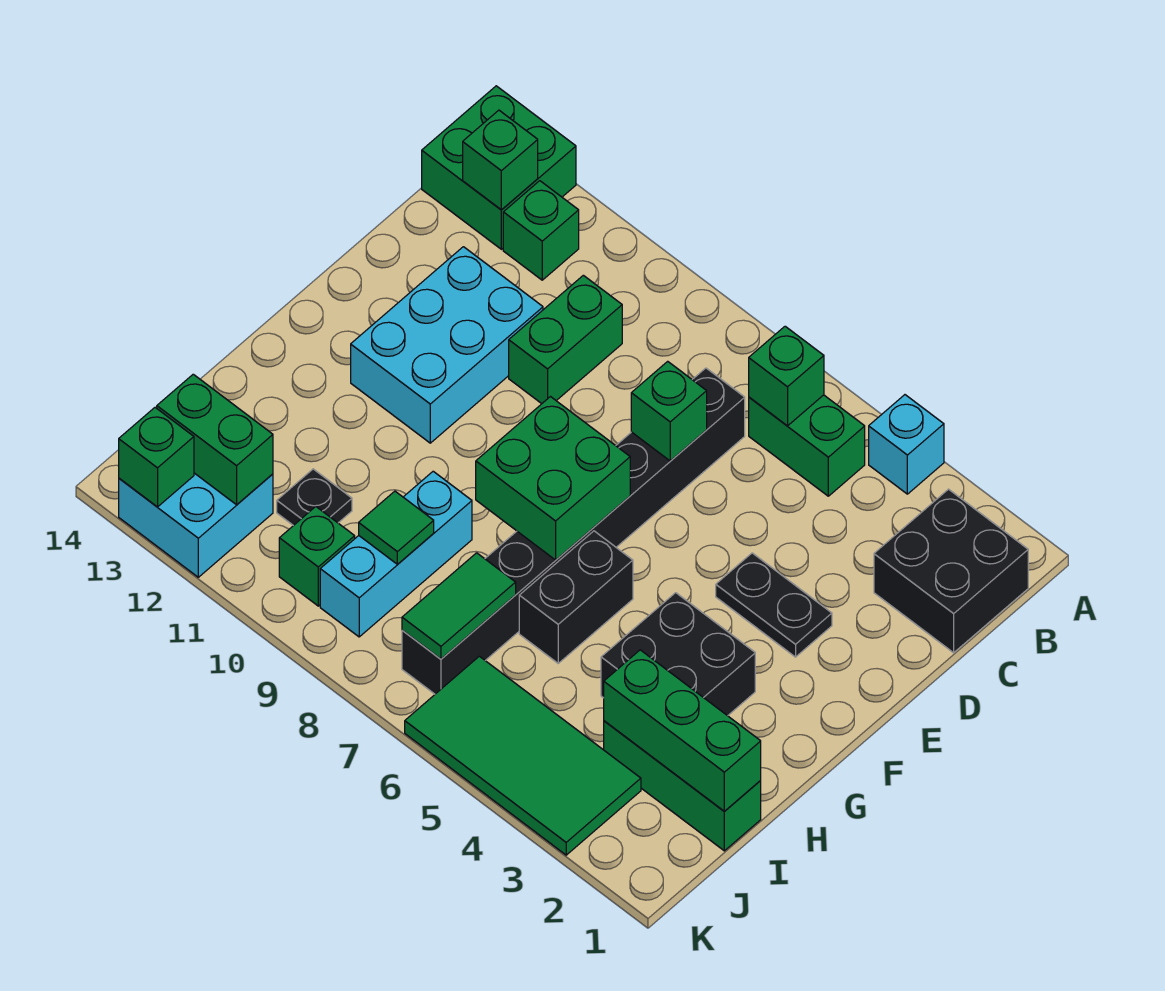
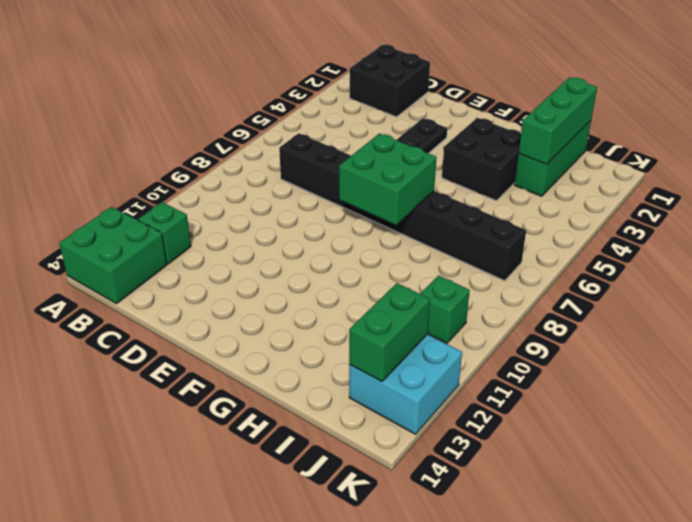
none -> cyan brick A4 level 1
none -> green brick B5:B6 level 1
none -> green brick C10:D10 level 1

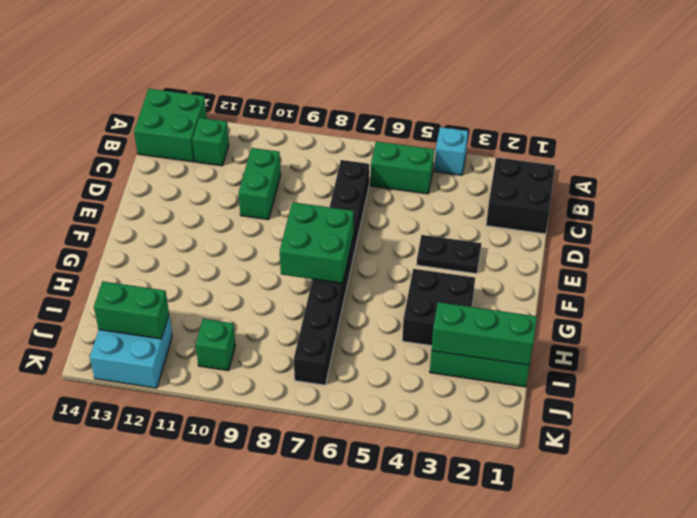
none -> cyan brick D11:F12 level 1
none -> black brick G6:H6 level 1
none -> cyan brick H9:J9 level 1

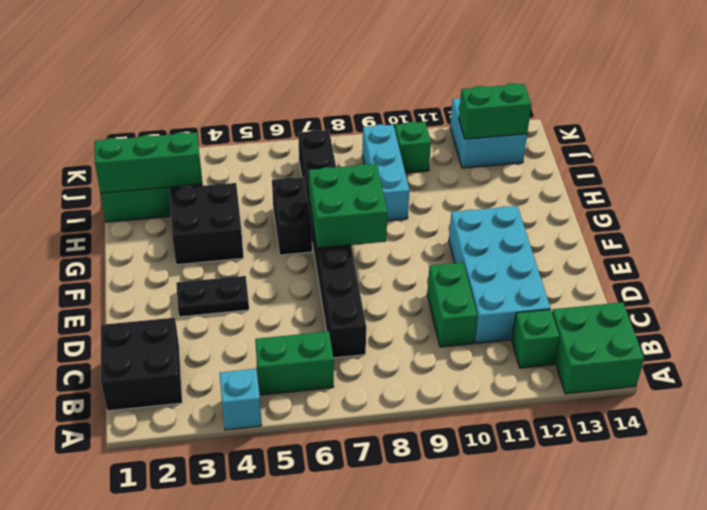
cyan brick C11:F12 level 1 -> cyan brick D11:F12 level 1
none -> black plate I11 level 1
none -> green tile J3:K6 level 1
none -> green brick B6 level 2

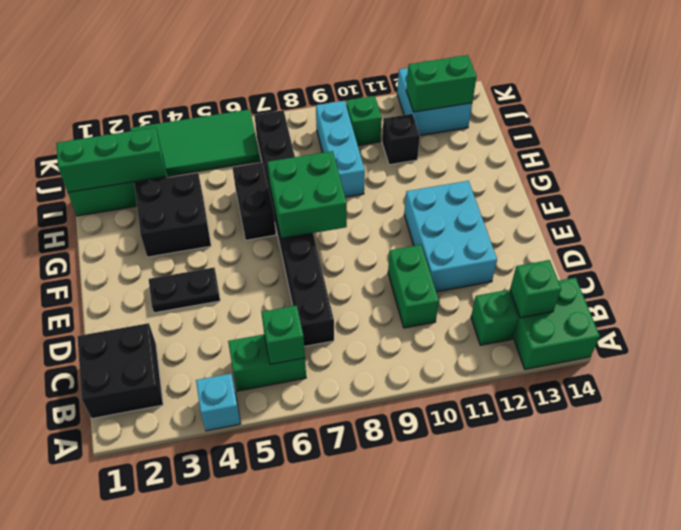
black brick I11 level 1 -> black plate I11 level 1
none -> green brick D7 level 2
none -> green tile I7:J7 level 2
none -> green tile I9 level 2

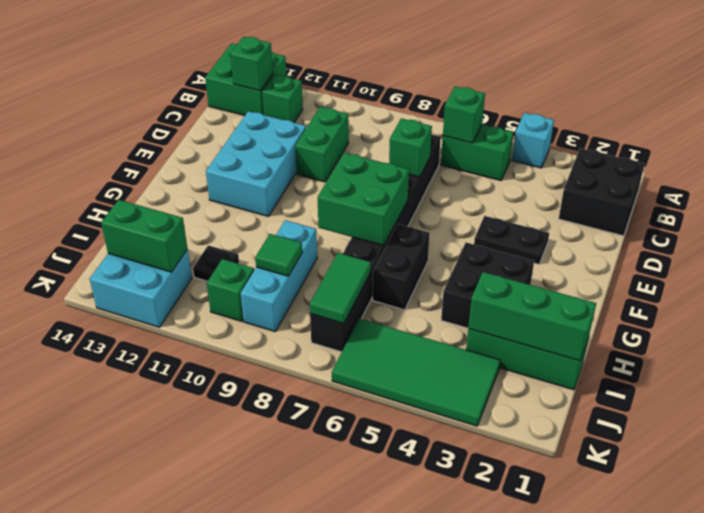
none -> green brick K13 level 2

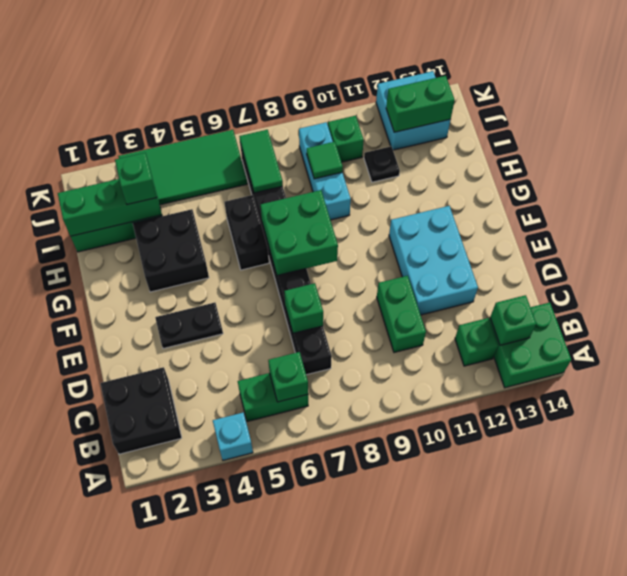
green brick I3 level 3 -> green brick K13 level 2

